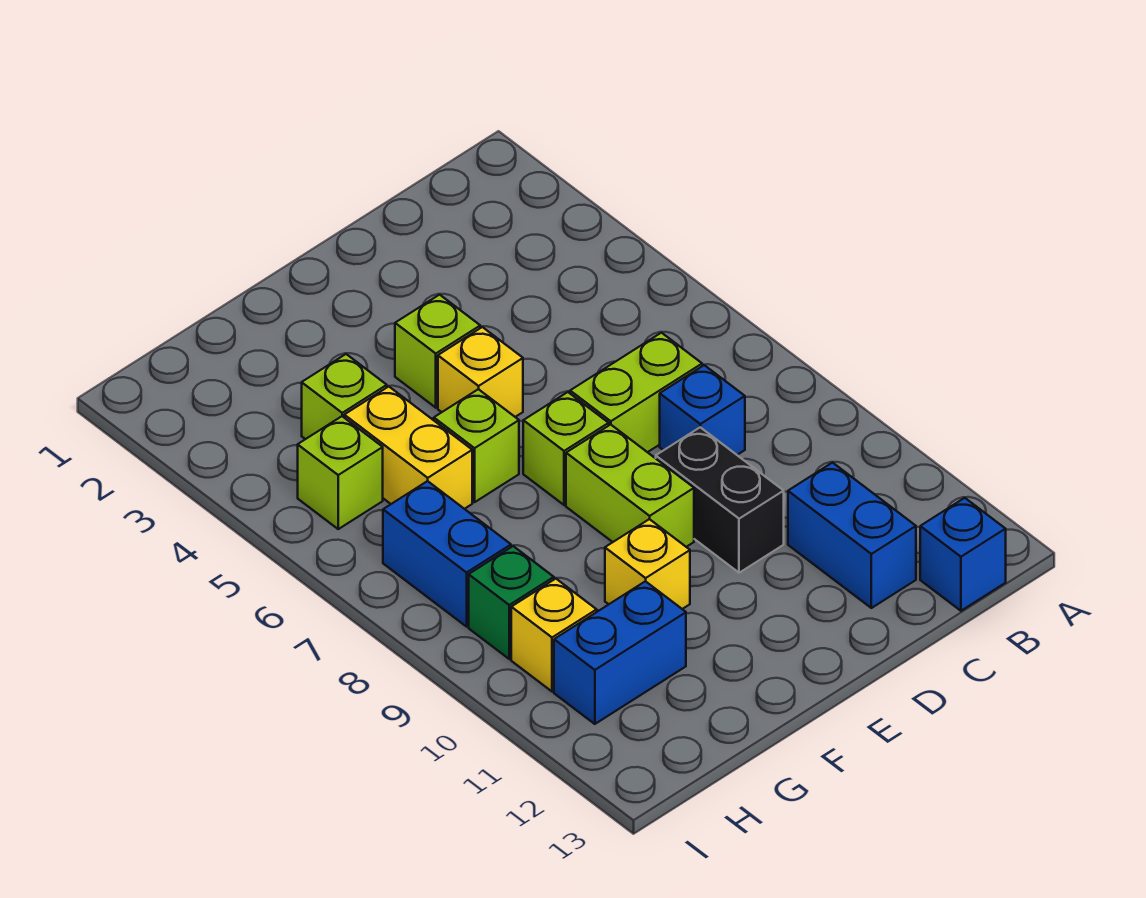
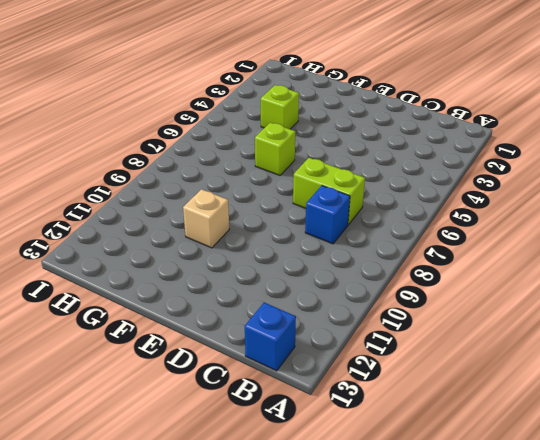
tan brick F10 level 1 -> yellow brick F10 level 1
none -> blue brick C11:C12 level 1
none -> black brick D9:D10 level 1
none -> lime brick E4 level 1

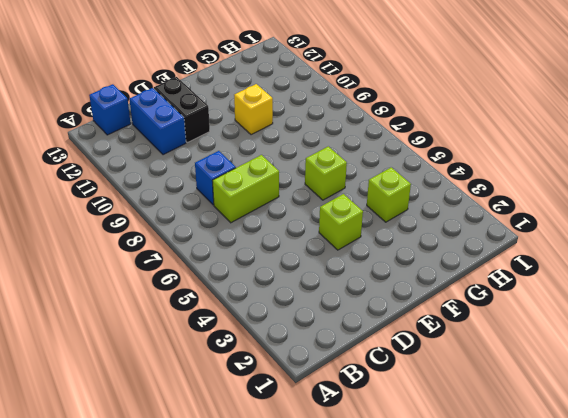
black brick D11:D12 level 1 -> black brick D9:D10 level 1
none -> yellow brick E5 level 1
none -> lime brick E7 level 1
none -> lime brick E8:E9 level 1

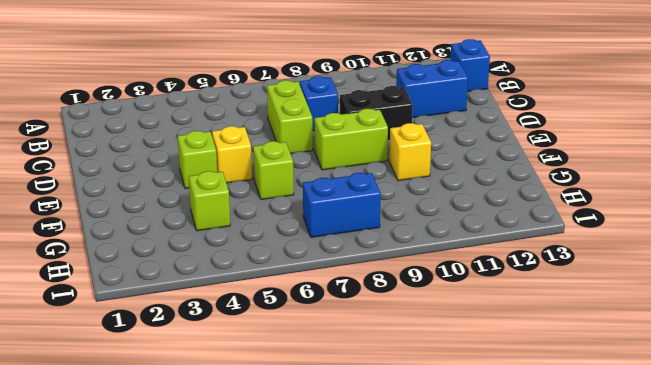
none -> lime brick E7 level 1
none -> yellow brick G5:G6 level 1
none -> blue brick G11:H11 level 1

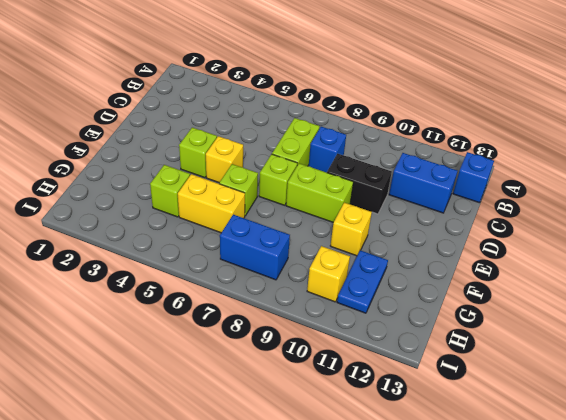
blue plate G11:H11 level 1 -> blue brick G11:H11 level 1
none -> lime brick H5 level 1
none -> green brick H9 level 1

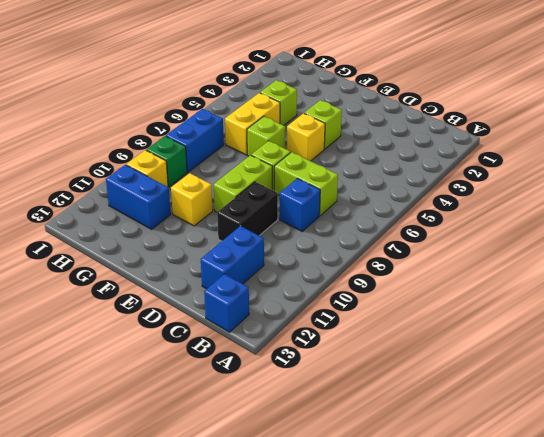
none -> lime brick H5 level 1

